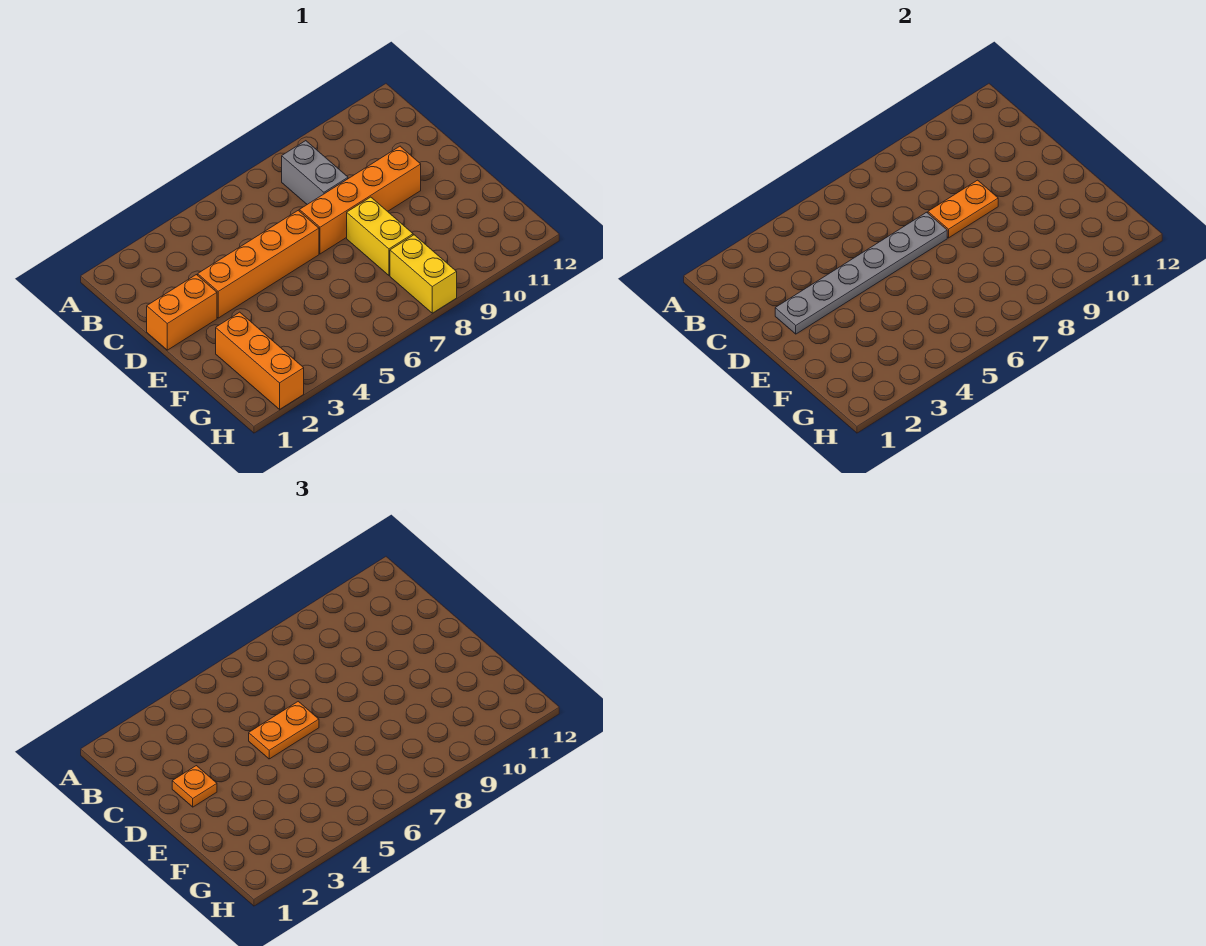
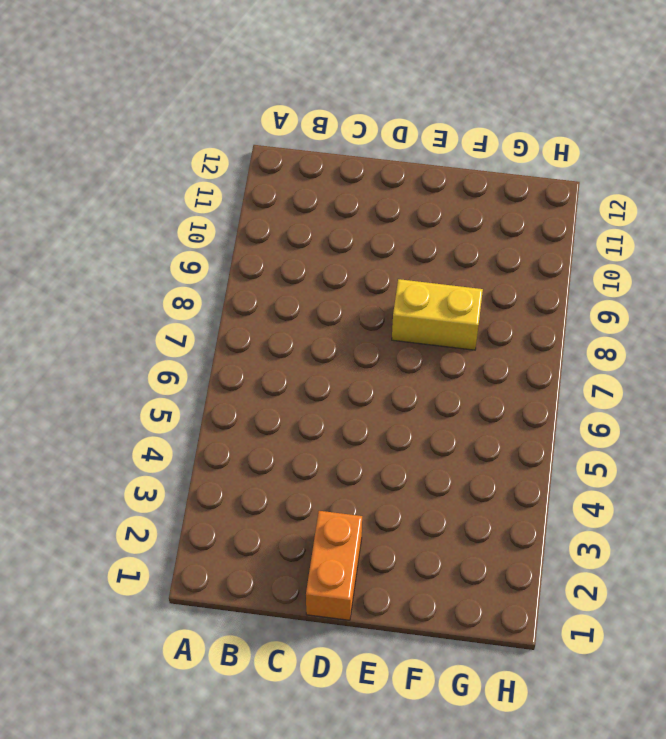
none -> grey brick B8:C8 level 1
none -> orange brick D3:D6 level 1

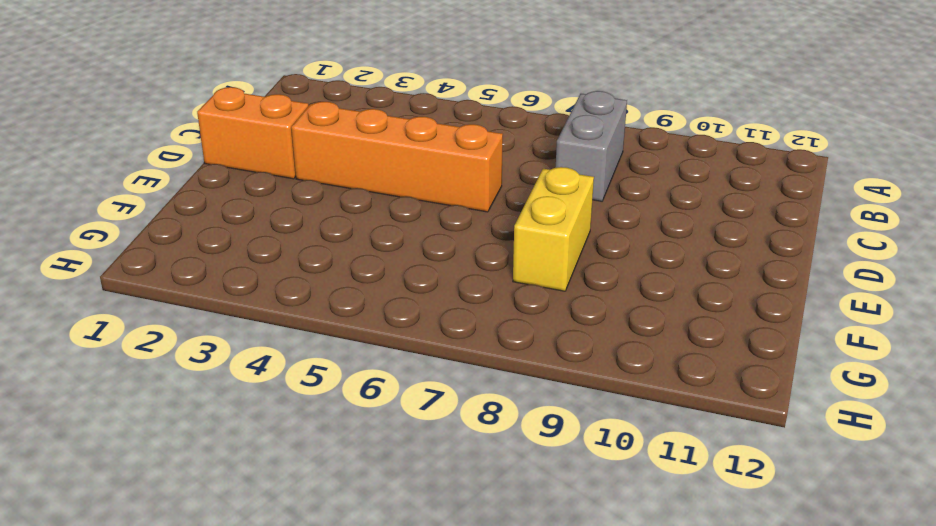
none -> orange brick D7:D10 level 1
none -> orange brick F2:H2 level 1

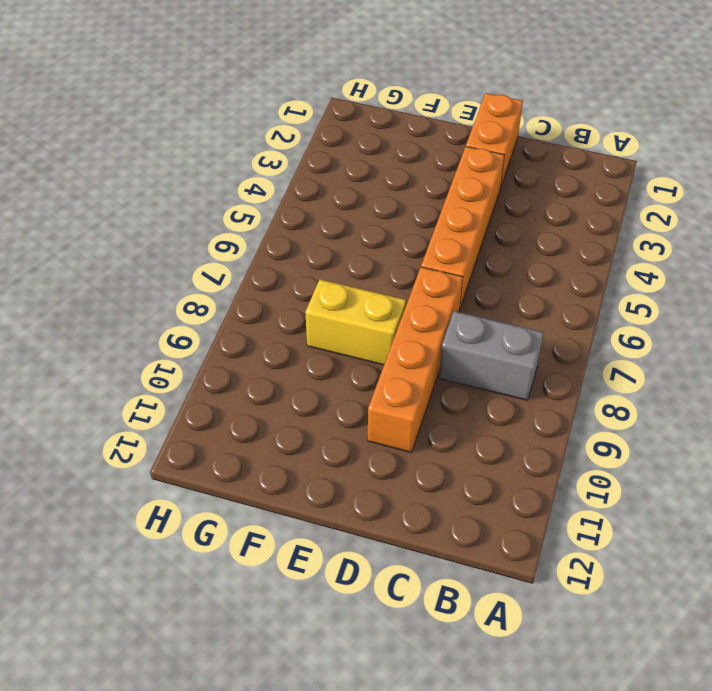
none -> orange brick F2:H2 level 1
none -> yellow brick G8:H8 level 1

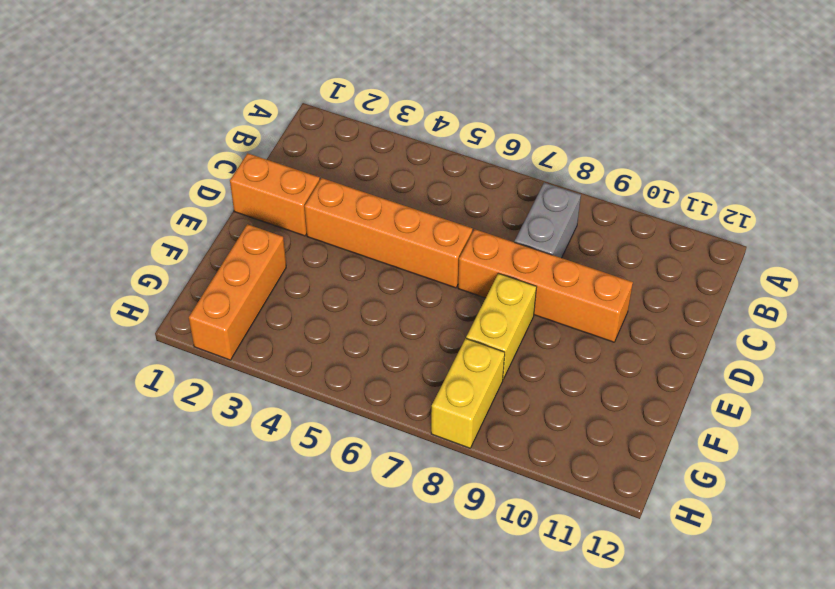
none -> grey plate D2:D7 level 2
none -> orange plate D8:D9 level 2

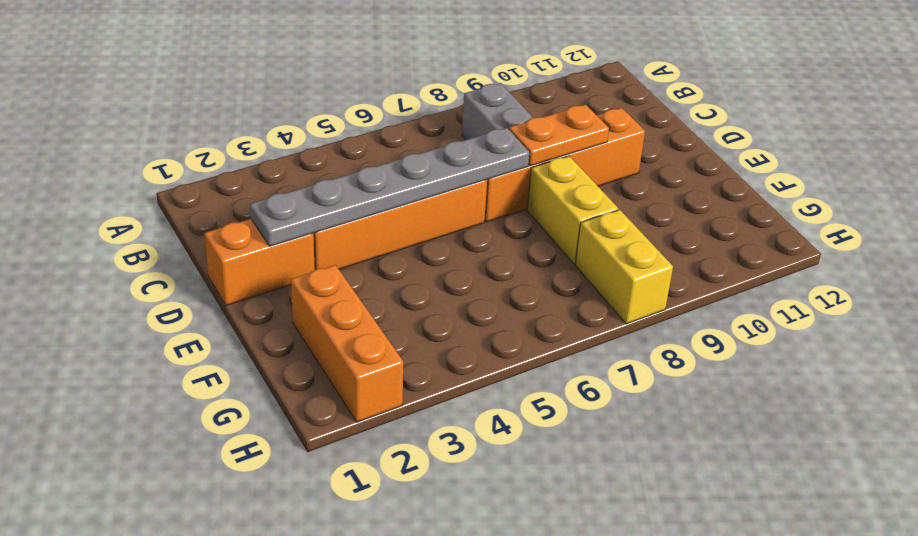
none -> orange plate D2 level 3
none -> orange plate D5:D6 level 3

